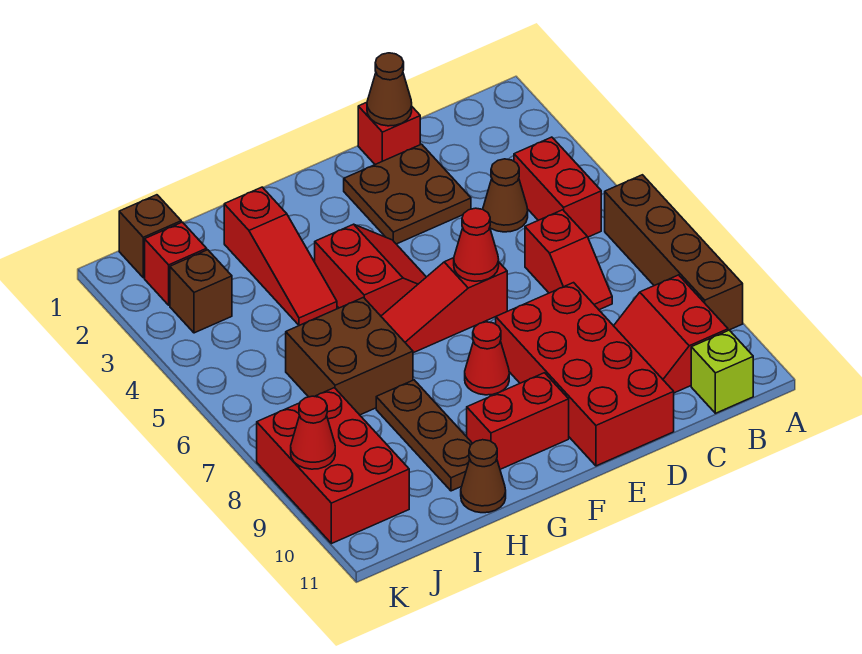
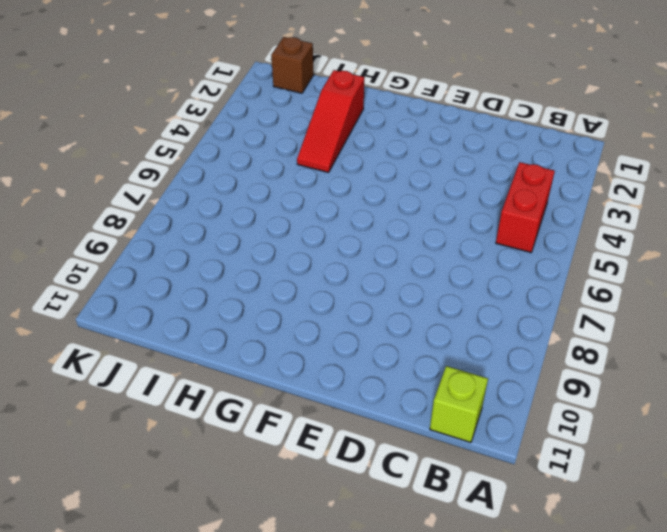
none -> brown brick A6:A9 level 1
none -> red slope B9:C10 level 1 top B
none -> brown cone C4 level 1

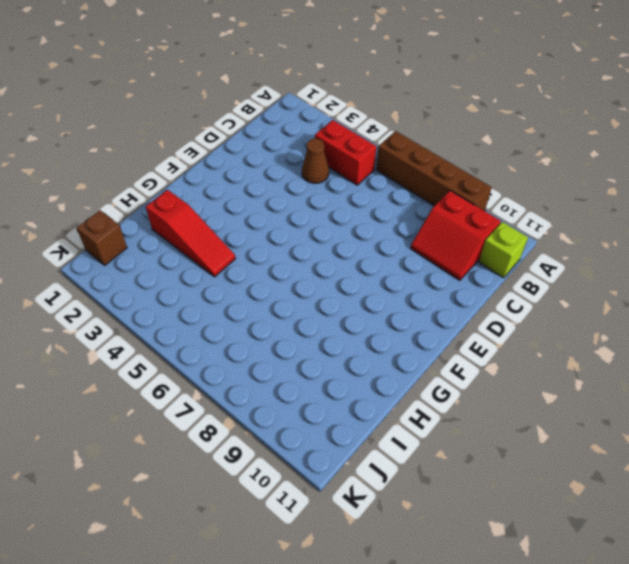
none -> red slope C6:C7 level 1 top 6
none -> red brick D1 level 1
none -> brown plate D2:E3 level 1

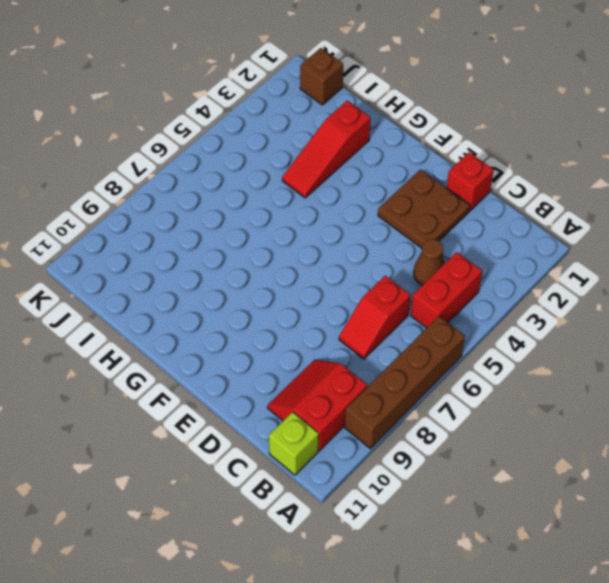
none -> red brick D8:E11 level 1
none -> red slope E6:G6 level 1 top E
none -> red slope F4:G5 level 1 top G

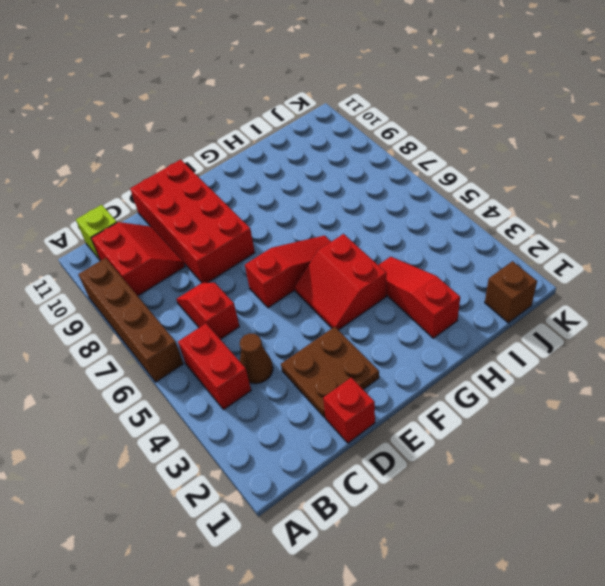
none -> red cone F8 level 1
none -> red brick F10:G10 level 1
none -> brown brick H6:I7 level 1

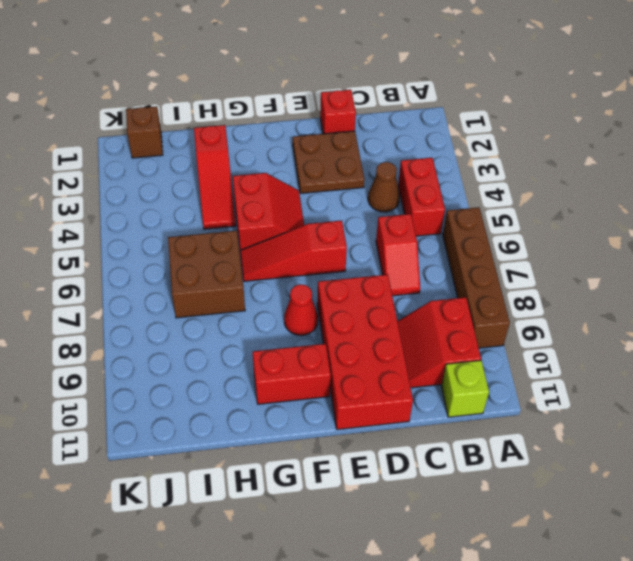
none -> brown plate H8:H10 level 1
none -> brown cone H11 level 1
none -> red brick J2 level 1

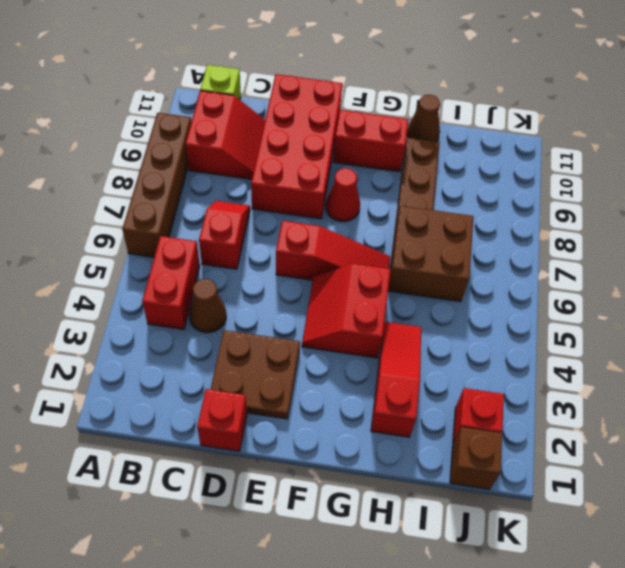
none -> brown brick J3 level 1
none -> red brick J8:K10 level 1
none -> brown cone D1 level 2

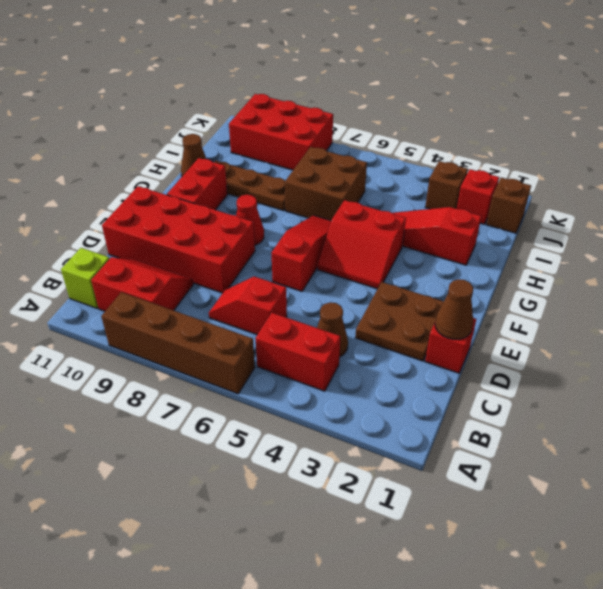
none -> red cone E6 level 2
none -> red cone K9 level 2

